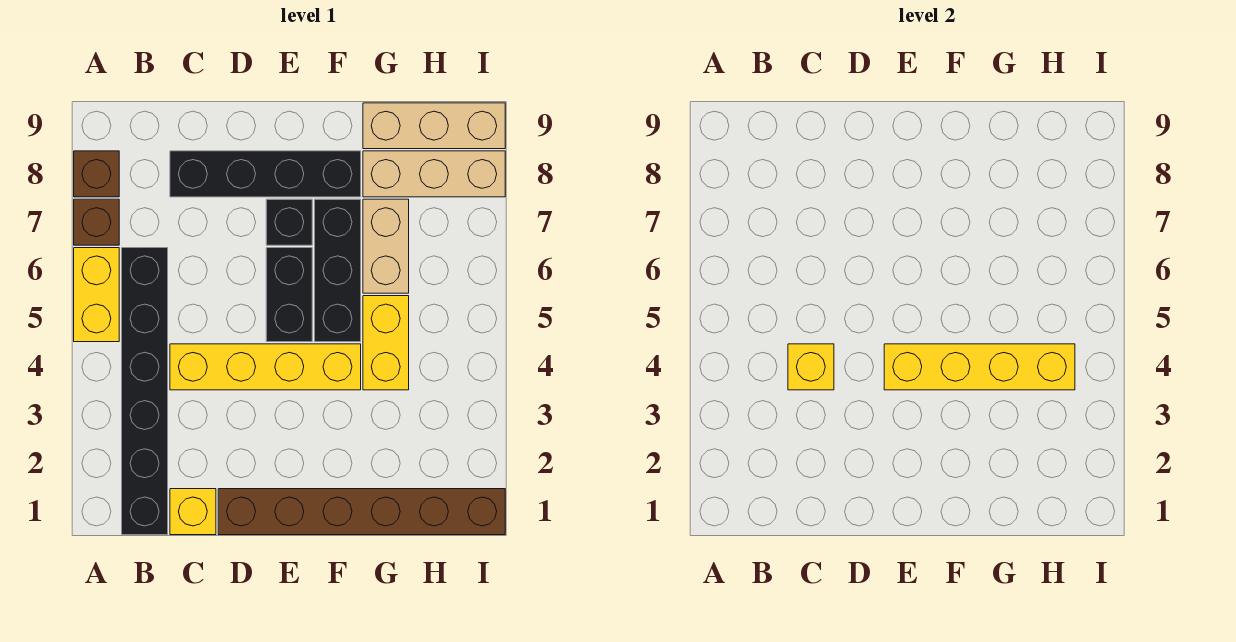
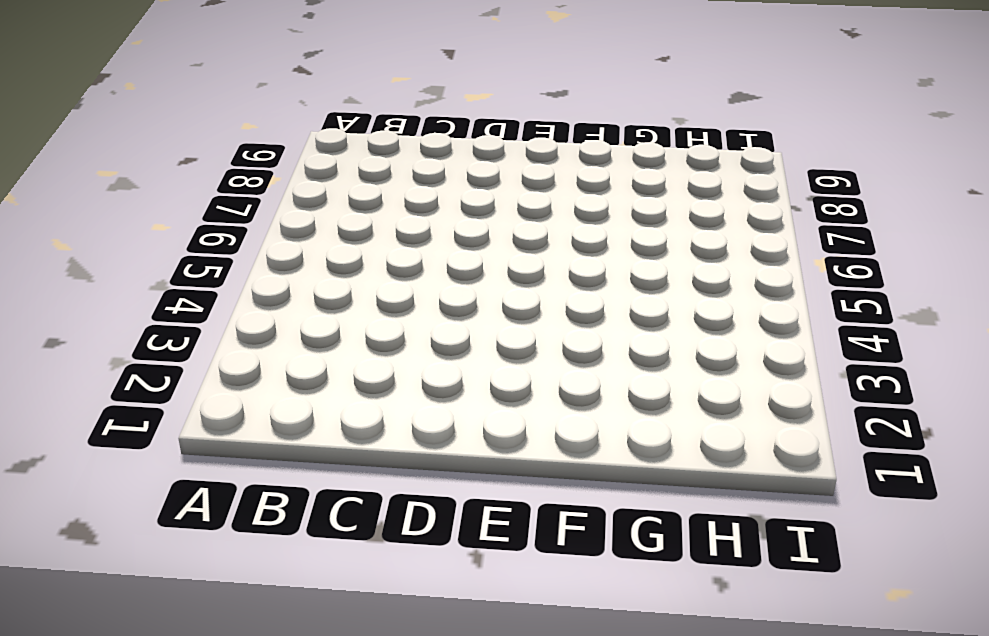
none -> yellow brick A5:A6 level 1
none -> brown brick A7 level 1
none -> brown brick A8 level 1

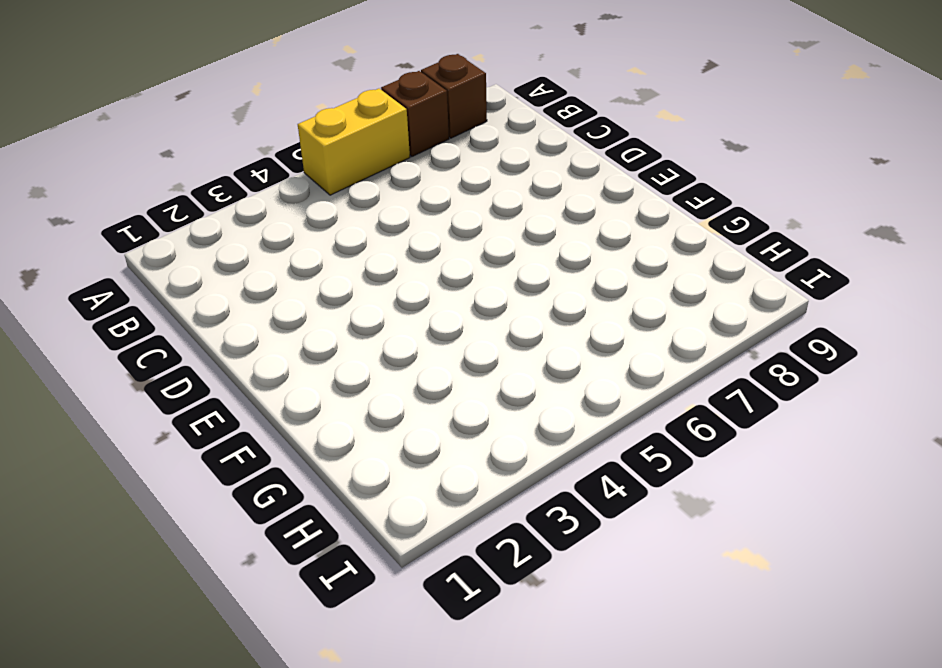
none -> black brick B1:B6 level 1
none -> yellow brick C1 level 1
none -> yellow brick C4:F4 level 1

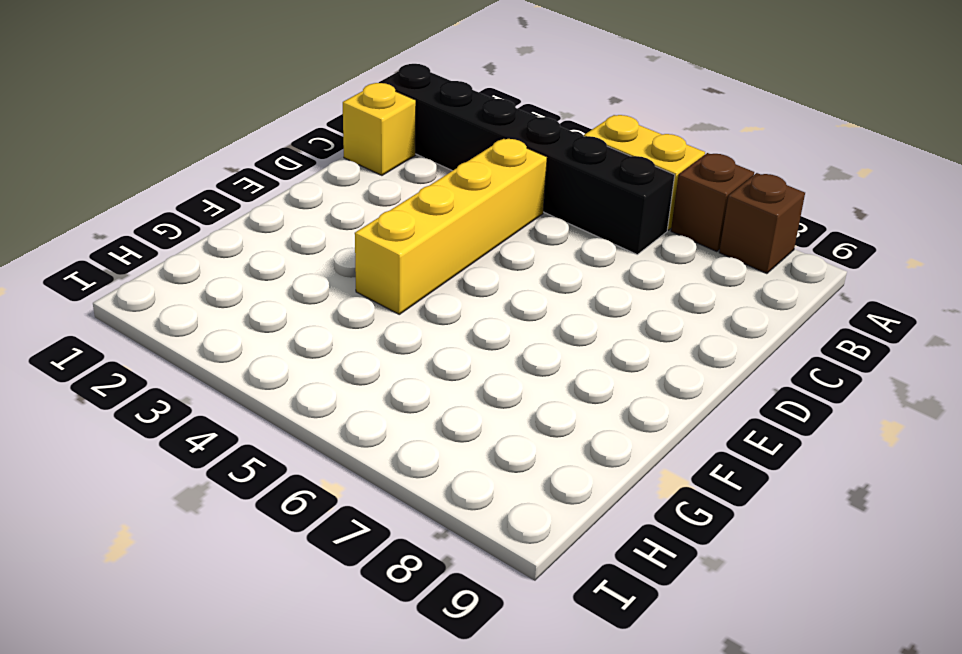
none -> black brick C8:F8 level 1
none -> brown brick D1:I1 level 1
none -> black brick E5:E6 level 1

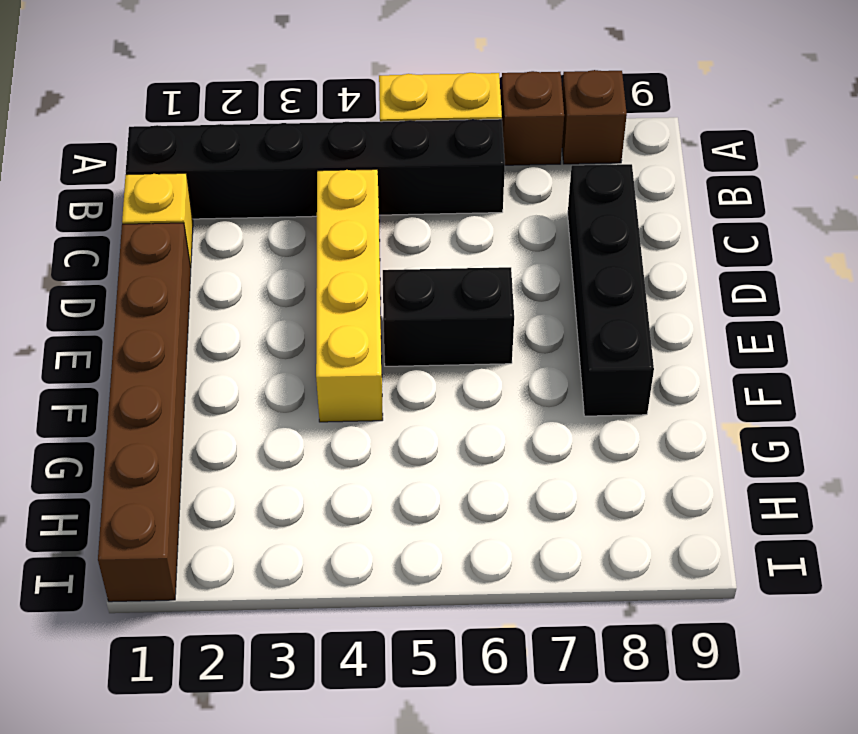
none -> black brick E7 level 1
none -> black brick F5:F7 level 1
none -> yellow brick G4:G5 level 1

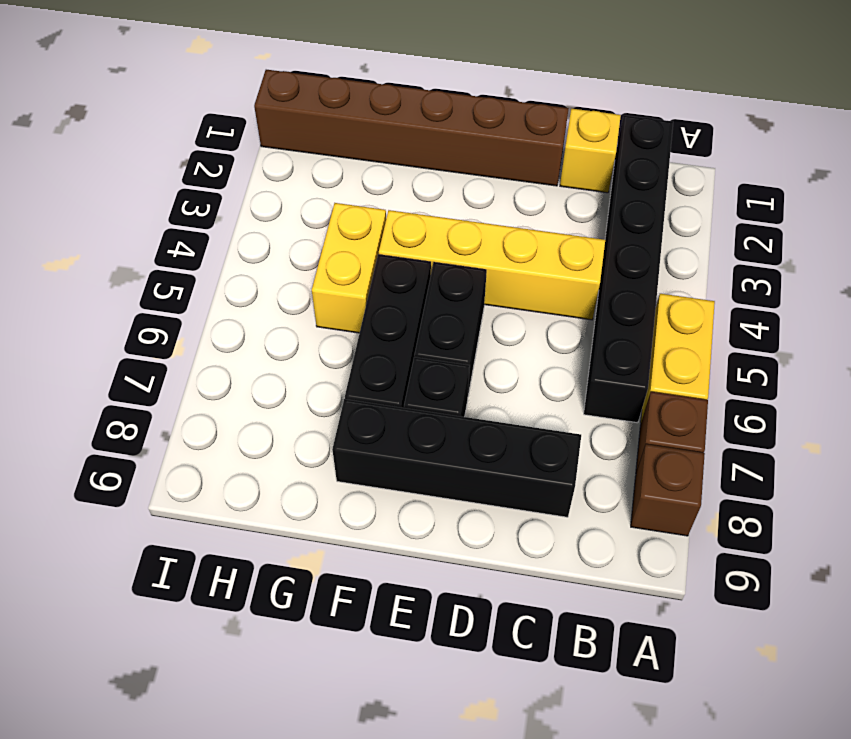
none -> tan brick G6:G7 level 1
none -> tan brick G8:I8 level 1
none -> tan brick G9:I9 level 1

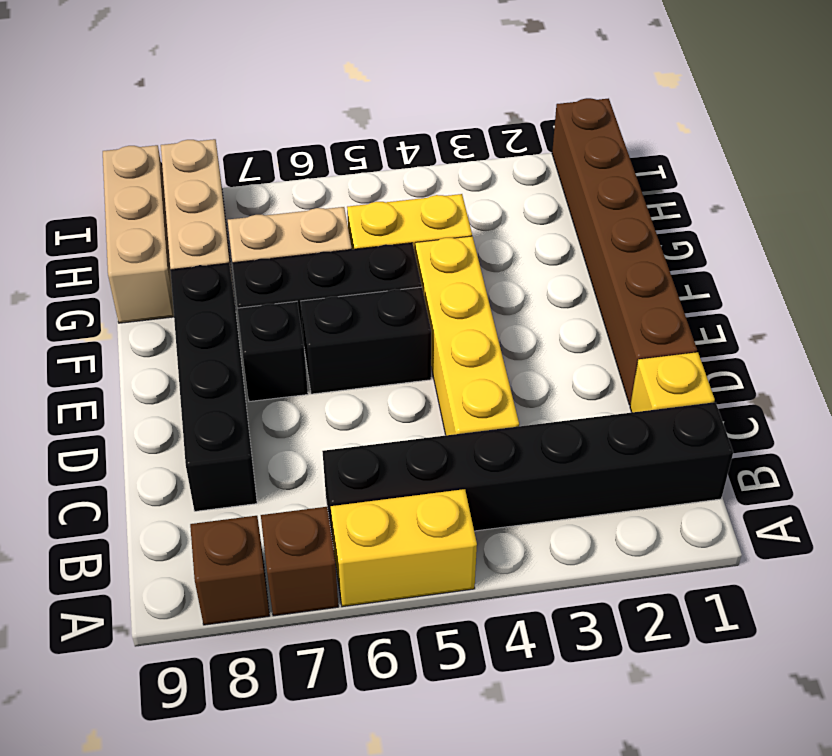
none -> yellow brick C4 level 2
none -> yellow brick E4:H4 level 2

